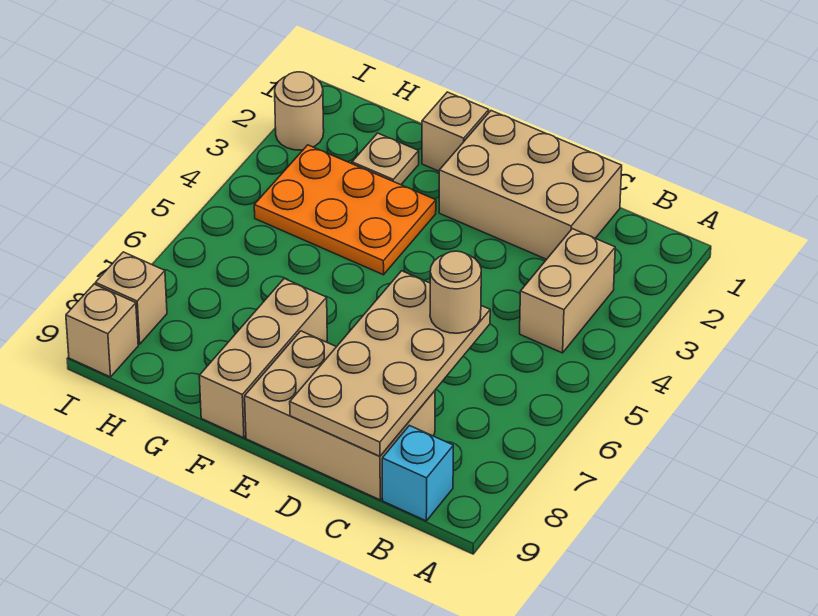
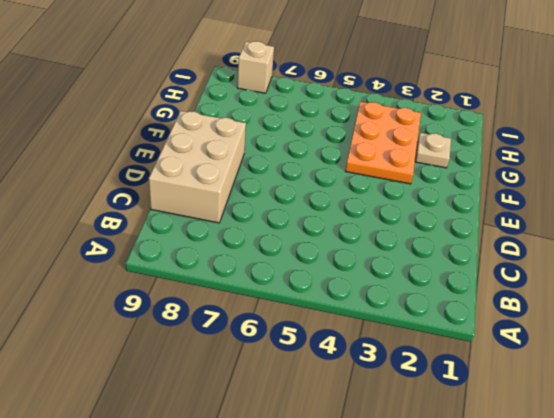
none -> tan brick B3:B4 level 1
none -> cyan brick B9 level 1
none -> tan brick C1:E2 level 1

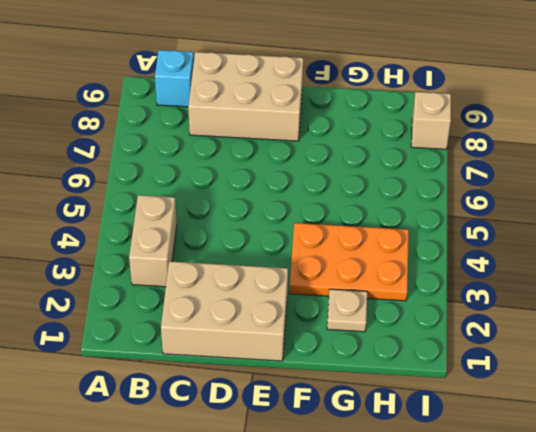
none -> tan brick F1 level 1
none -> tan brick F7:F9 level 1
none -> tan round brick I2 level 1

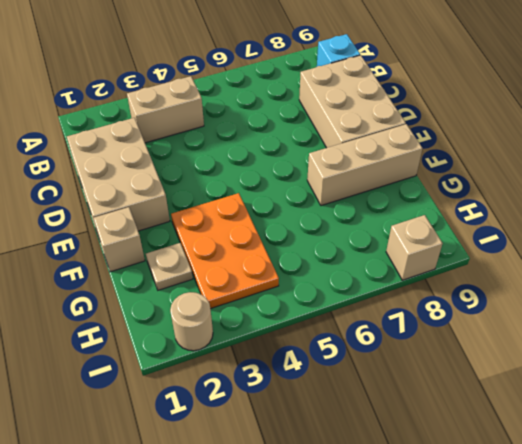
none -> tan brick I9 level 1
none -> tan plate C6:D9 level 2
none -> tan round brick C6 level 3

